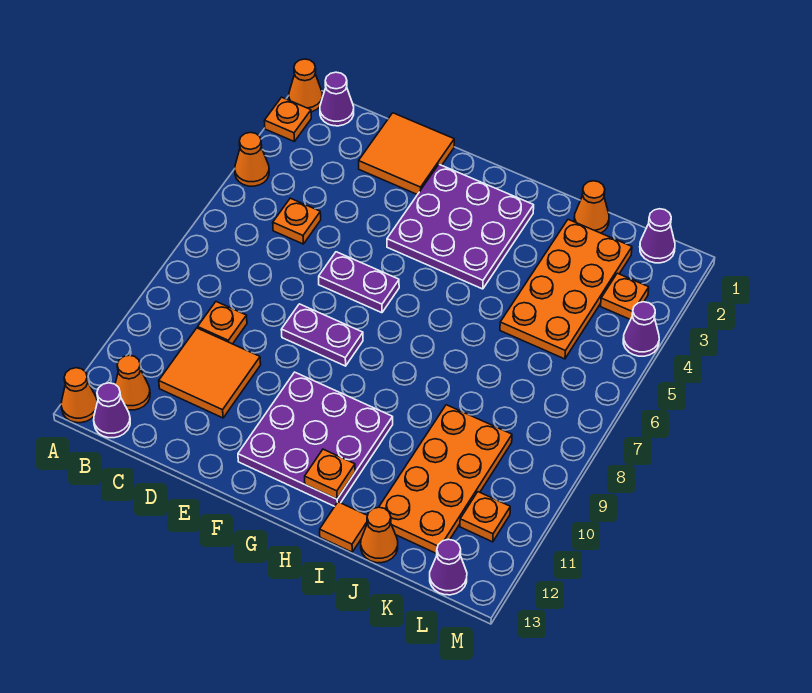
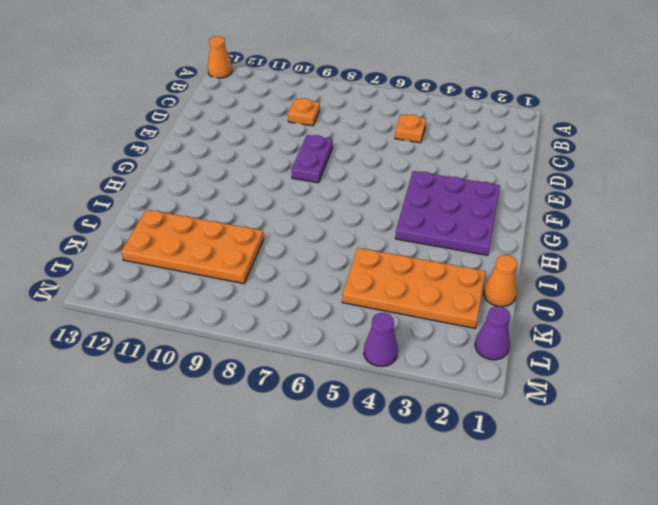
none -> orange cone A1 level 1
none -> orange plate A2 level 1
none -> orange cone A4 level 1

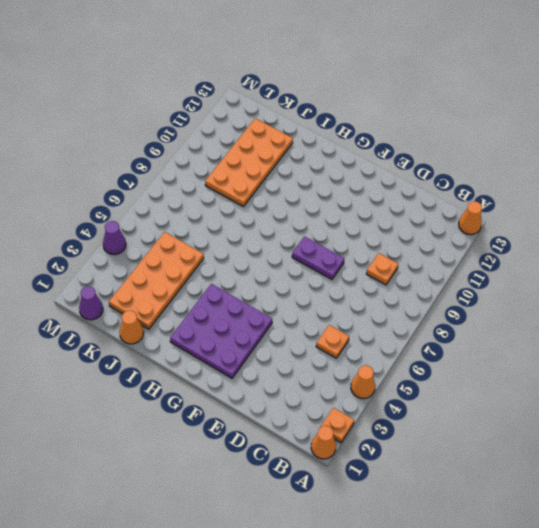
none -> purple cone B1 level 1
none -> orange cone B12 level 1
none -> purple cone B13 level 1

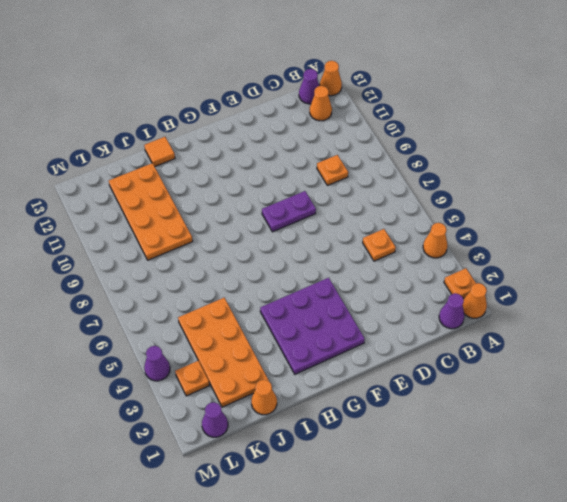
none -> orange tile C10:D11 level 1
none -> orange tile D1:E2 level 1
none -> purple plate E6:F6 level 1

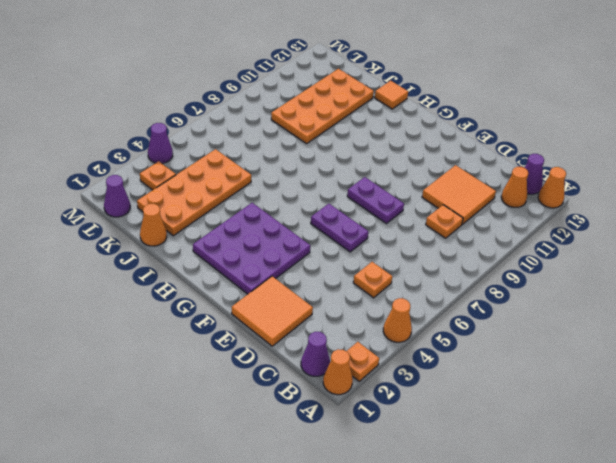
none -> purple plate F10:H12 level 1
none -> orange cone J13 level 1
none -> orange plate L11 level 1

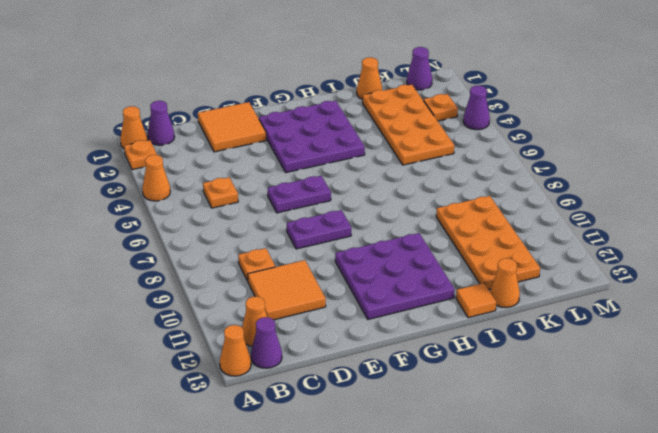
none -> orange plate L11 level 1
none -> purple cone L13 level 1
none -> orange plate H12 level 2

